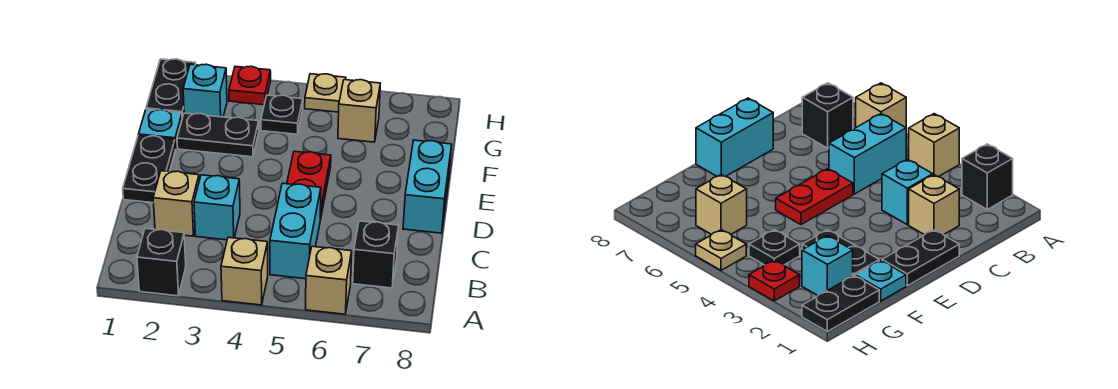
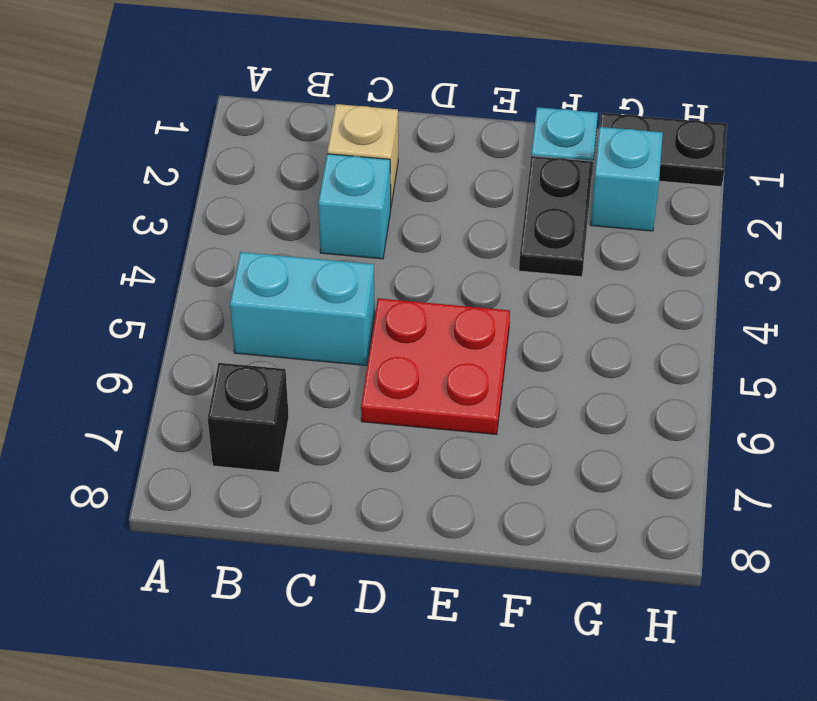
red plate D5:E6 level 1 -> red plate D5:E5 level 1
none -> black brick A2 level 1
none -> tan brick A4 level 1
none -> tan brick A6 level 1

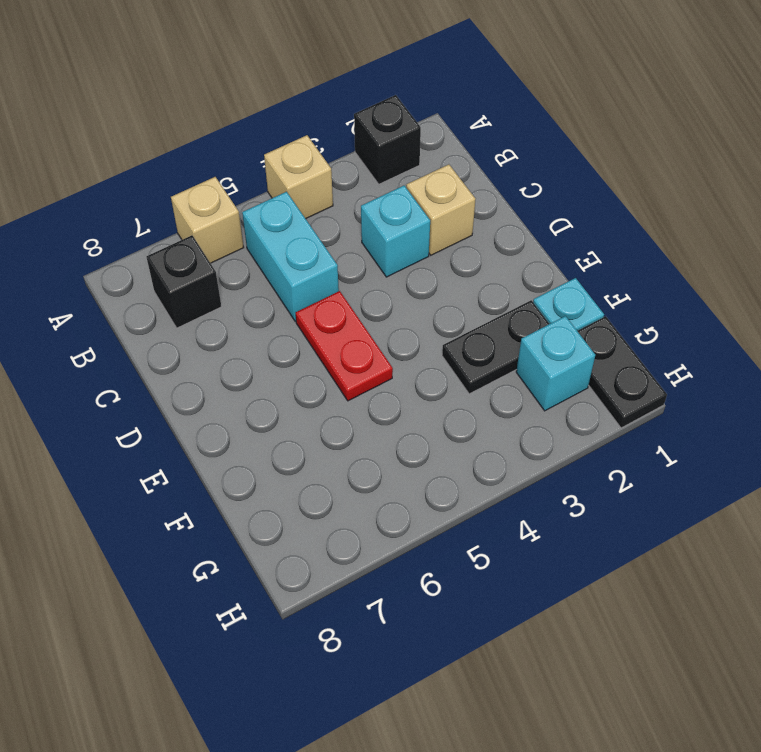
none -> black plate D1:E1 level 1
none -> cyan brick D8:E8 level 1
none -> black plate G4 level 1

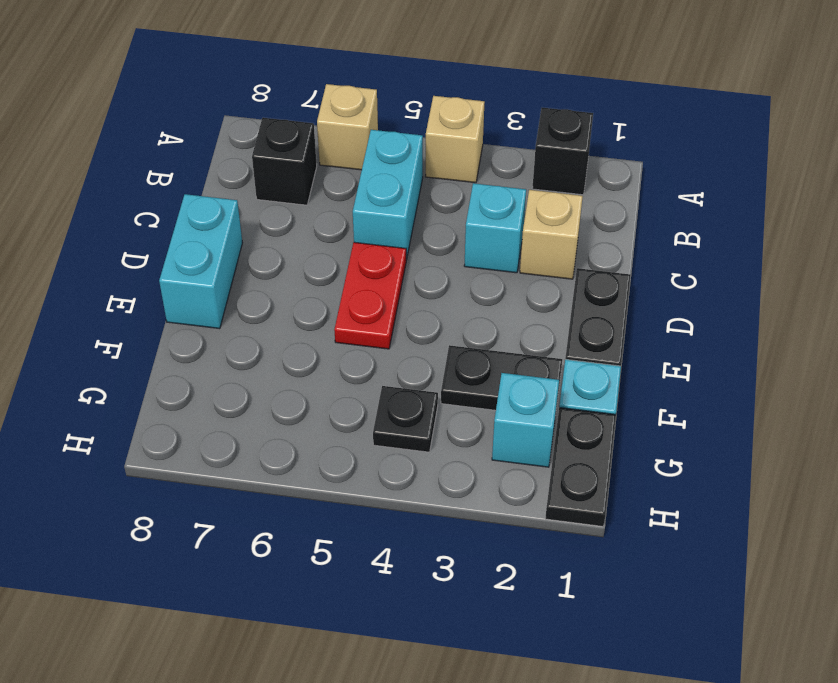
none -> tan brick G6 level 1
none -> red plate H3 level 1
none -> tan plate H5 level 1

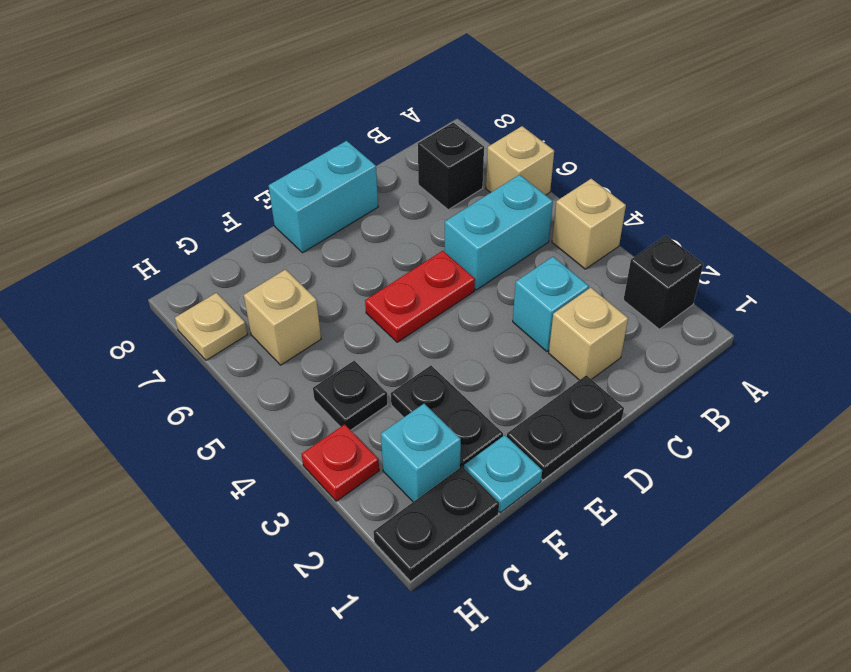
tan plate H7 level 1 -> tan plate H5 level 1

